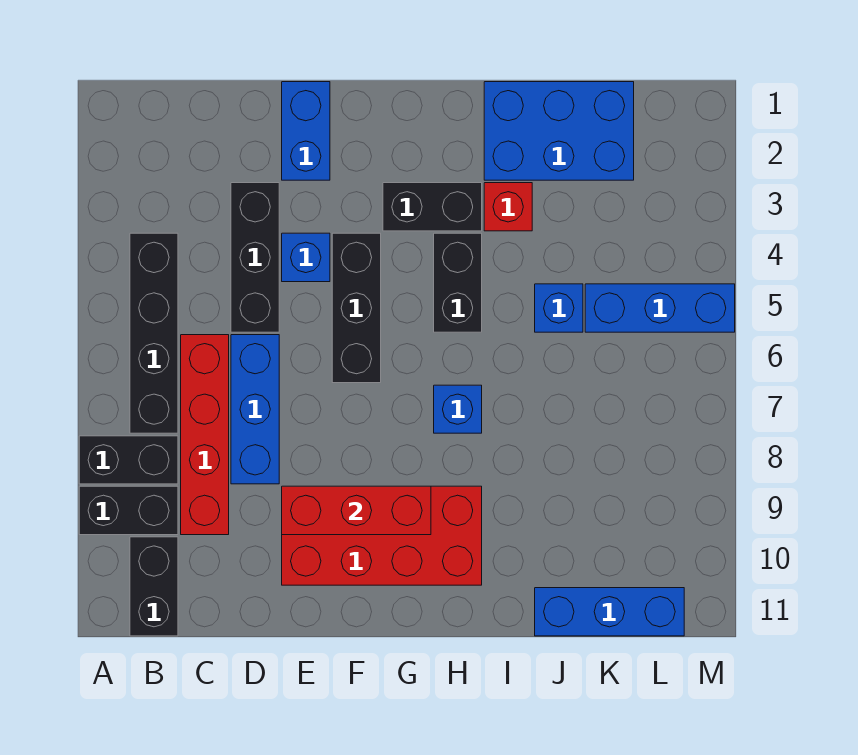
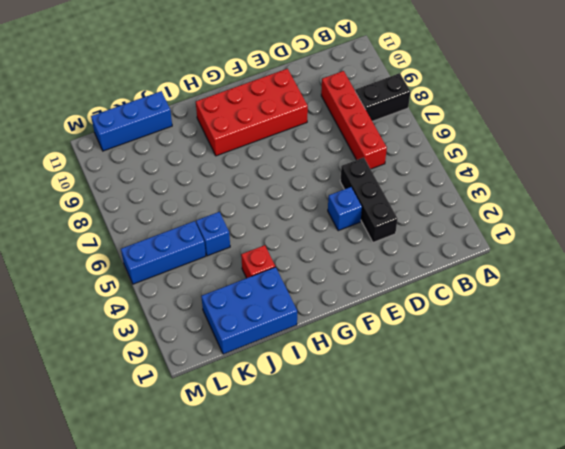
none -> black brick A9:B9 level 1
none -> black brick B4:B7 level 1
none -> black brick B10:B11 level 1

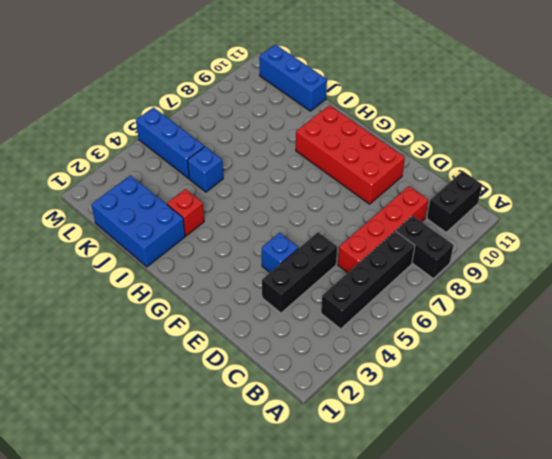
none -> black brick A9:B9 level 1
none -> blue brick D6:D8 level 1
none -> blue brick E1:E2 level 1

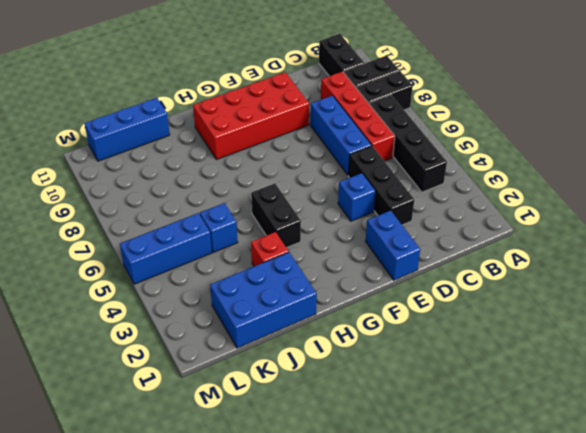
none -> black brick F4:F6 level 1
none -> black brick G3:H3 level 1
none -> blue brick H7 level 1

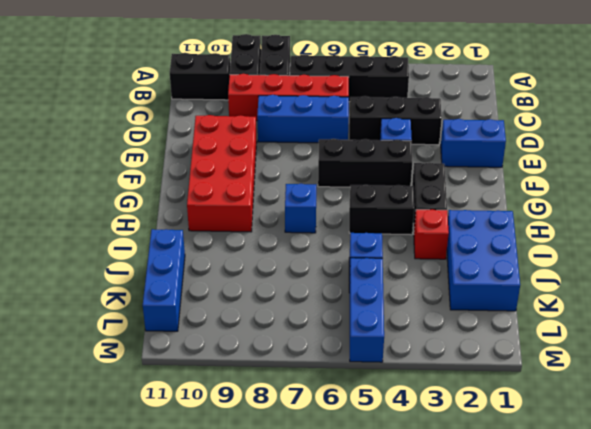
none -> red brick E9:G9 level 2

